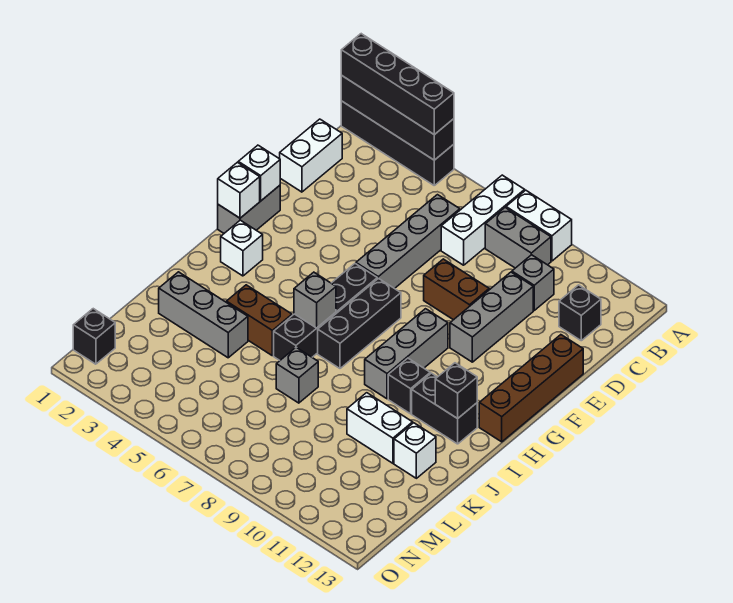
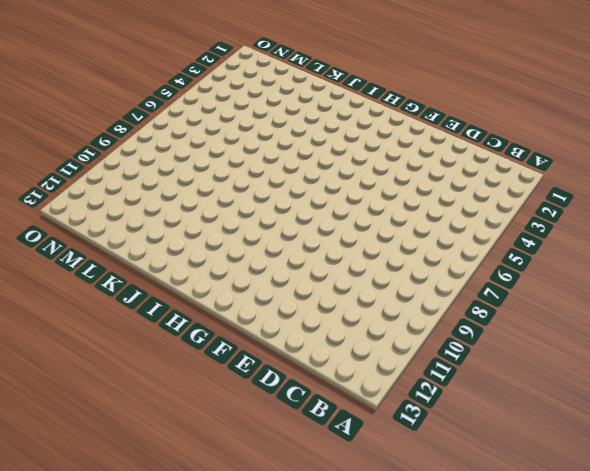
none -> black brick A1:A4 level 1
none -> white brick A7:C7 level 1
none -> white brick A8:A9 level 1
none -> grey brick B8:B9 level 1

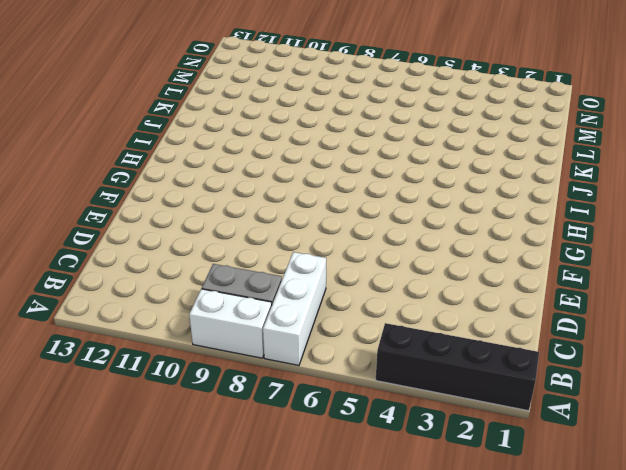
none -> white brick C1:D1 level 1
none -> grey brick C6:F6 level 1
none -> grey brick C10 level 1
none -> black brick C12 level 1

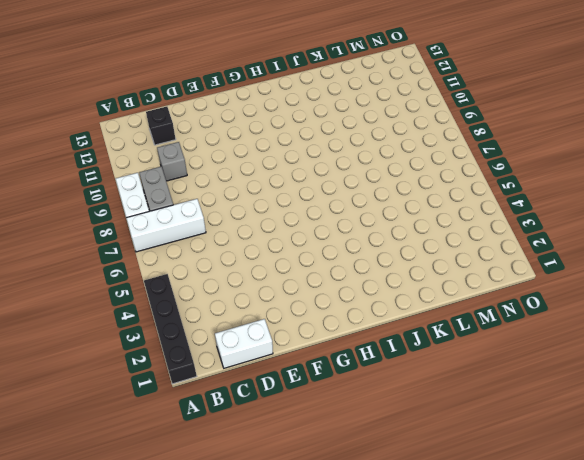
none -> grey brick C6:F6 level 1
none -> grey brick D10:F10 level 1
none -> brown brick E8:E9 level 1
none -> brown brick E13:H13 level 1

